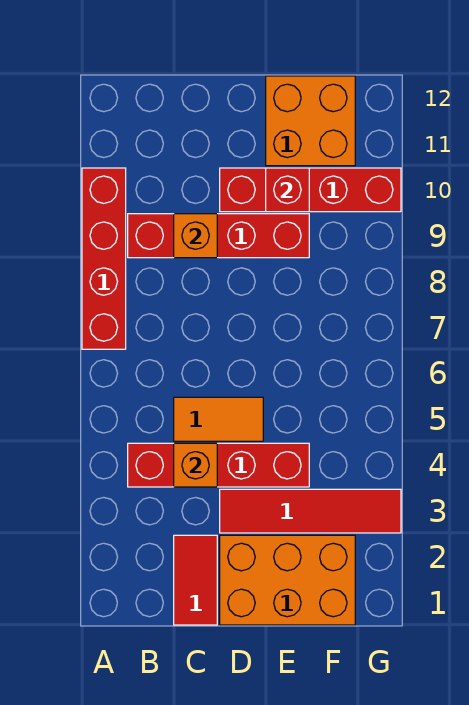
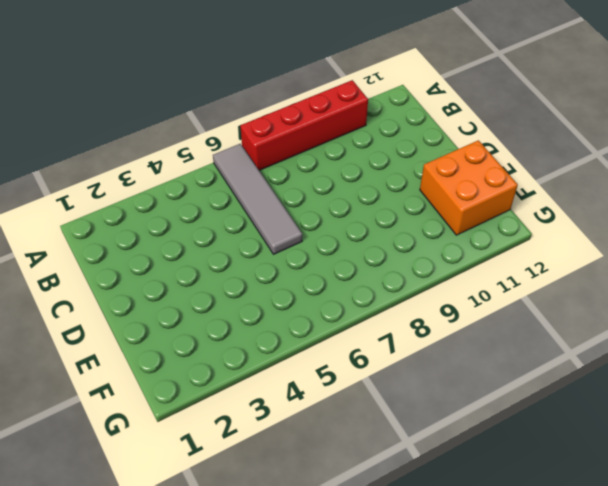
grey tile A6:D6 level 1 -> none
none -> red brick B4:E4 level 1
none -> red brick B9:E9 level 1
none -> red tile C1:C2 level 1

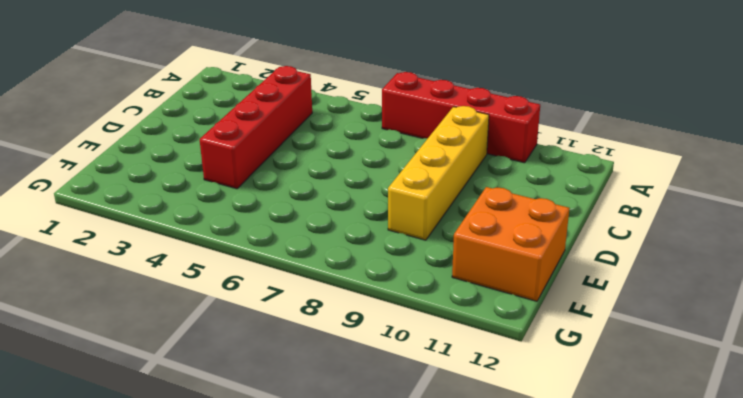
yellow brick B9:E9 level 1 -> red brick B9:E9 level 1
none -> red tile C1:C2 level 1
none -> orange tile C5:D5 level 1
none -> orange brick D1:F2 level 1

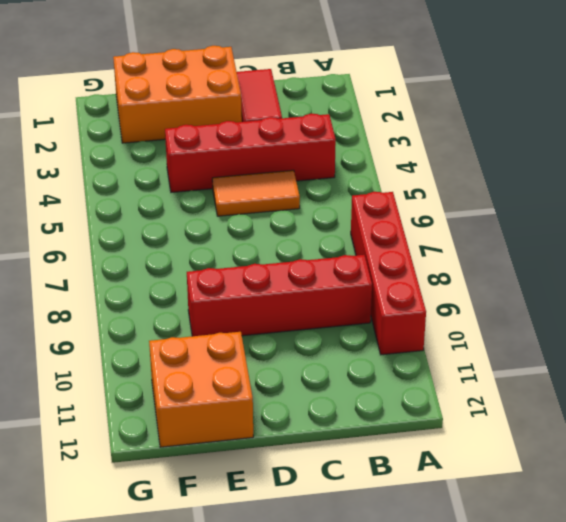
none -> red tile D3:G3 level 1
none -> red brick D10:G10 level 1
none -> orange brick C4 level 2

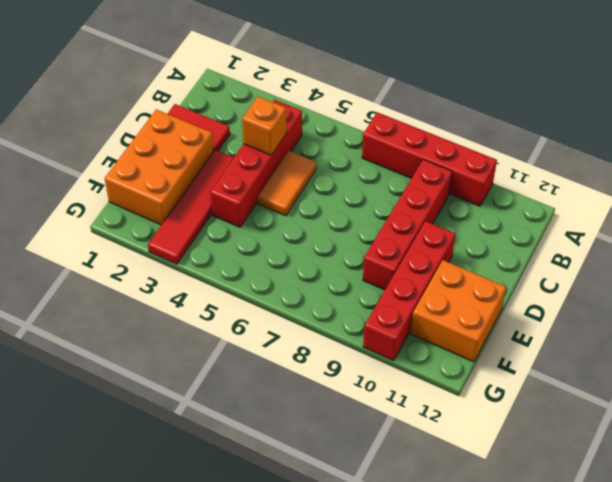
none -> orange brick C9 level 2
none -> red brick E10 level 2

